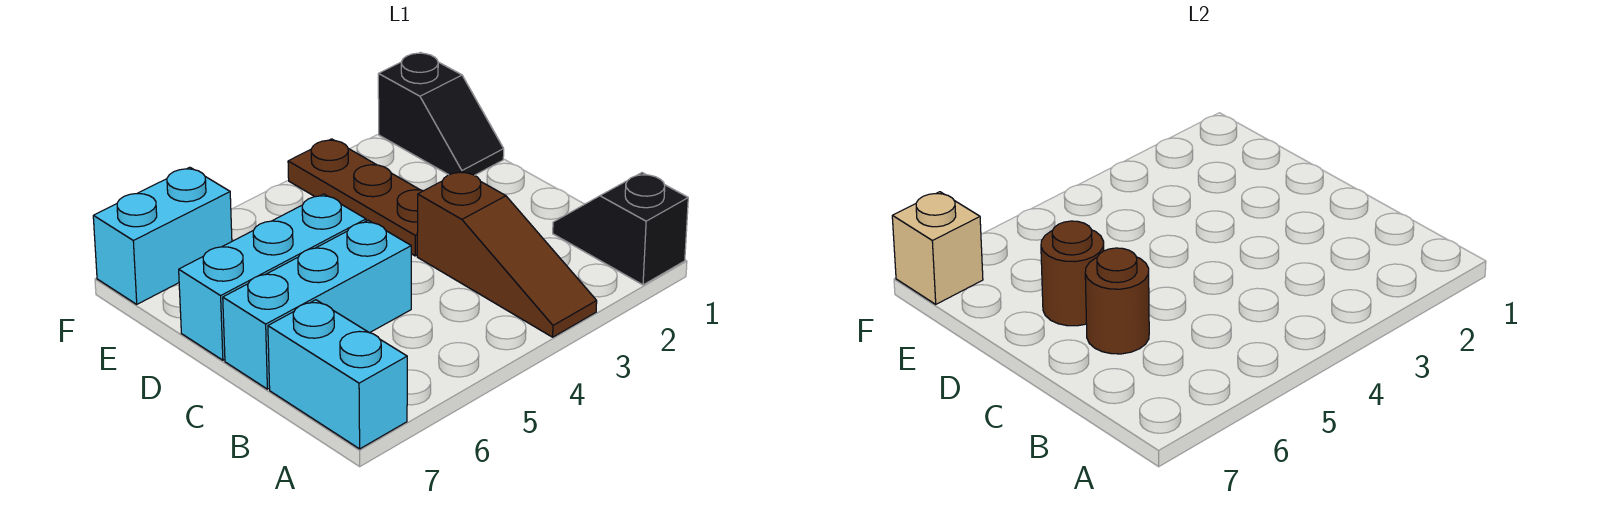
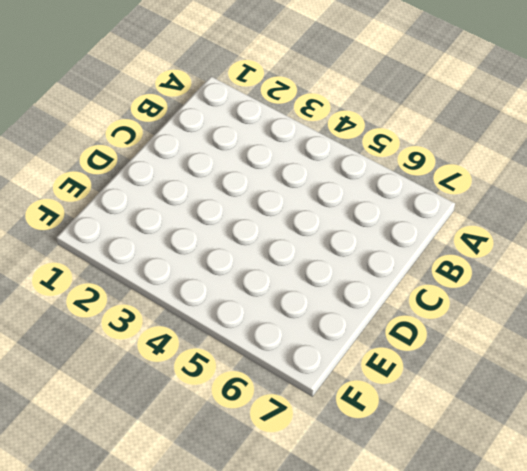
none -> black slope A1:B1 level 1 top A
none -> brown slope A3:C3 level 1 top C

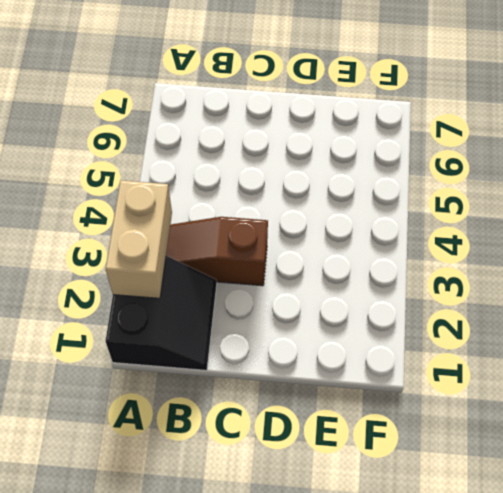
black slope A1:B2 level 1 top A -> black slope A1:B1 level 1 top A
tan brick A2:A3 level 2 -> none
none -> cyan brick A7:B7 level 1
none -> cyan brick C5:C7 level 1

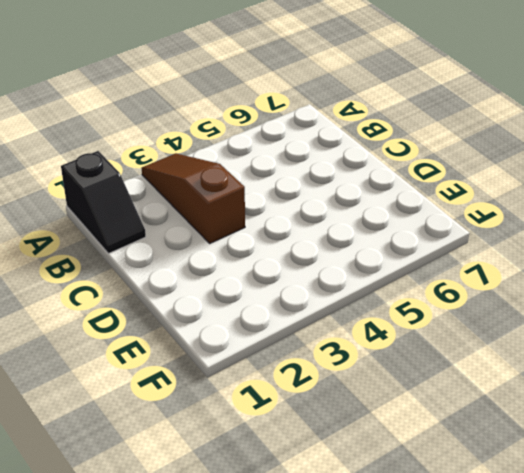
none -> cyan brick A7:B7 level 1
none -> cyan brick C5:C7 level 1

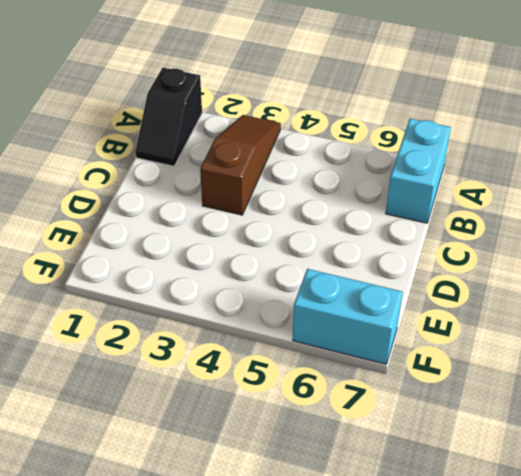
none -> cyan brick C5:C7 level 1
none -> brown plate D3:F3 level 1

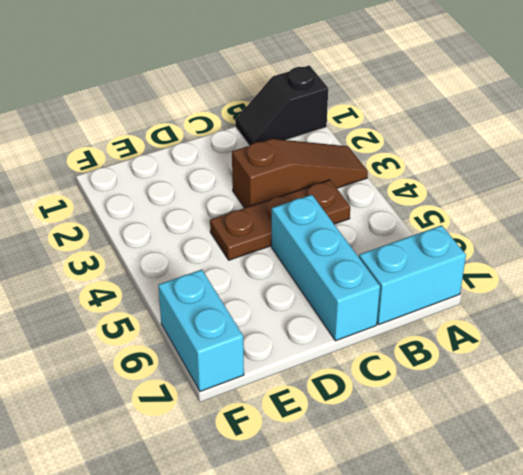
brown plate B4:D4 level 1 -> brown plate D3:F3 level 1
none -> cyan brick D5:D7 level 1
none -> black slope E1:F1 level 1 top F

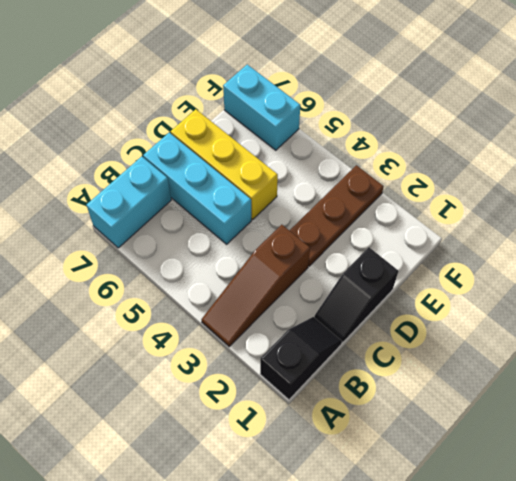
black slope C1:D1 level 1 top D -> black slope E1:F1 level 1 top F
yellow brick D5:D7 level 1 -> cyan brick D5:D7 level 1
none -> brown round brick C6 level 2
none -> brown round brick D6 level 2

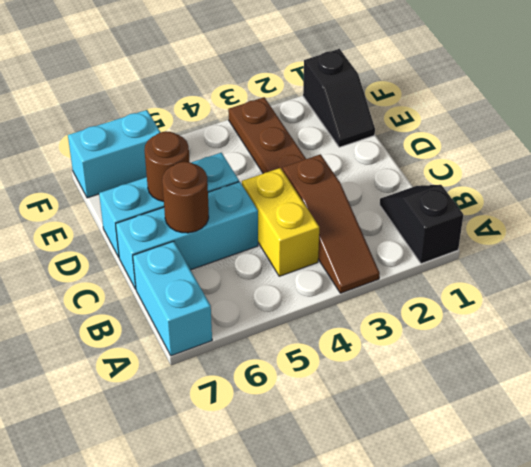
yellow brick B4:C4 level 1 -> none
none -> tan brick F7 level 2

